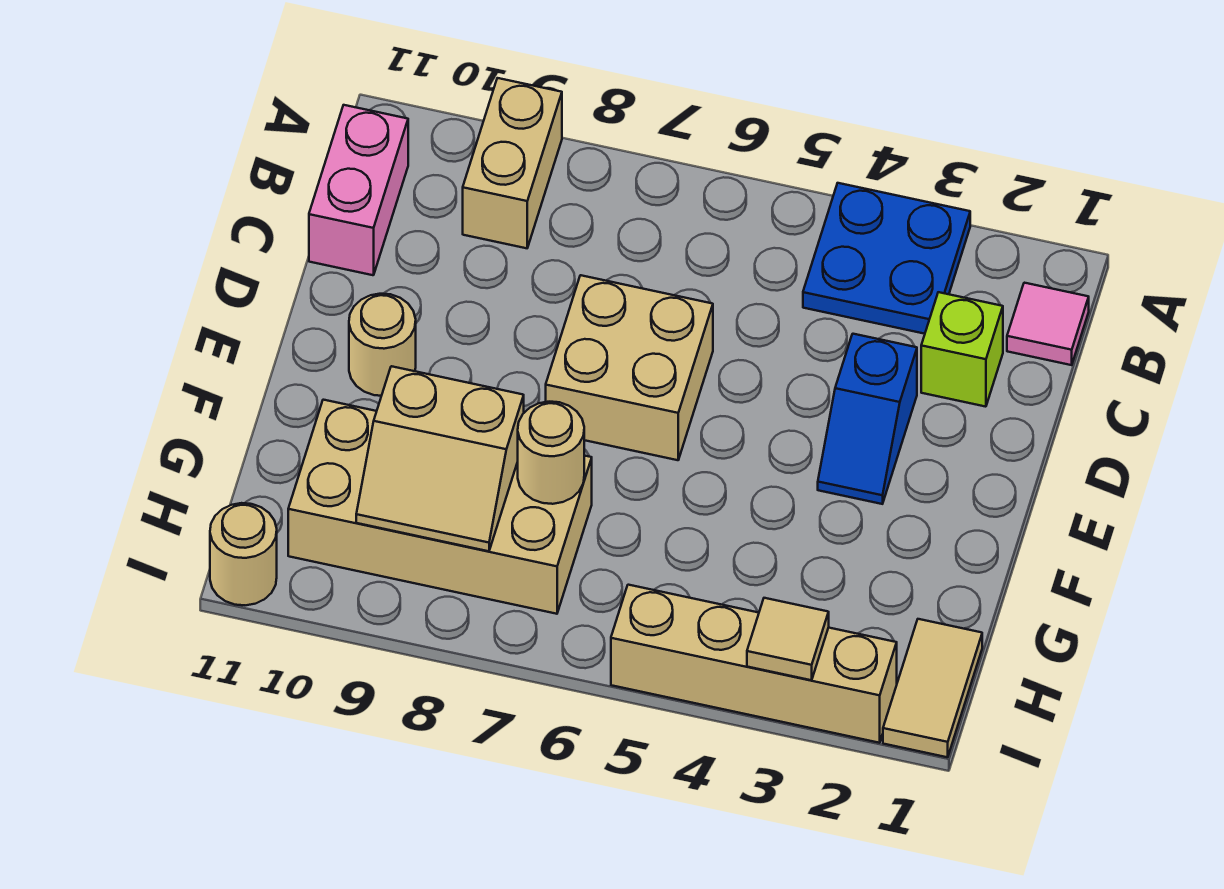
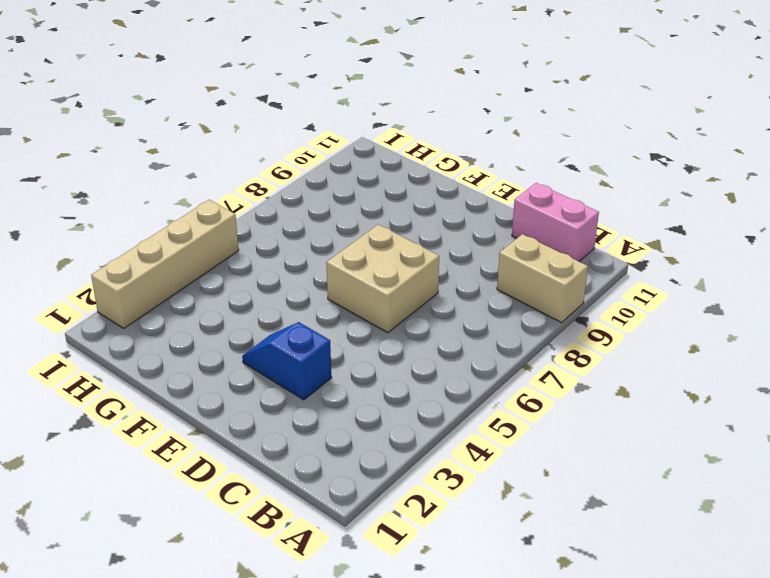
none -> blue plate A3:B4 level 1
none -> pink tile B1 level 1
none -> lime brick C2 level 1

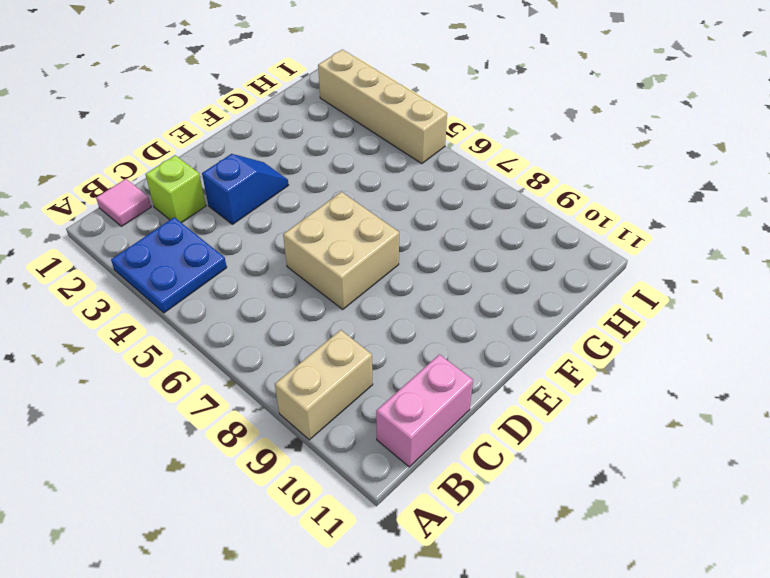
none -> tan round brick E10 level 1
none -> tan brick G7:H10 level 1
none -> tan tile H1:I1 level 1

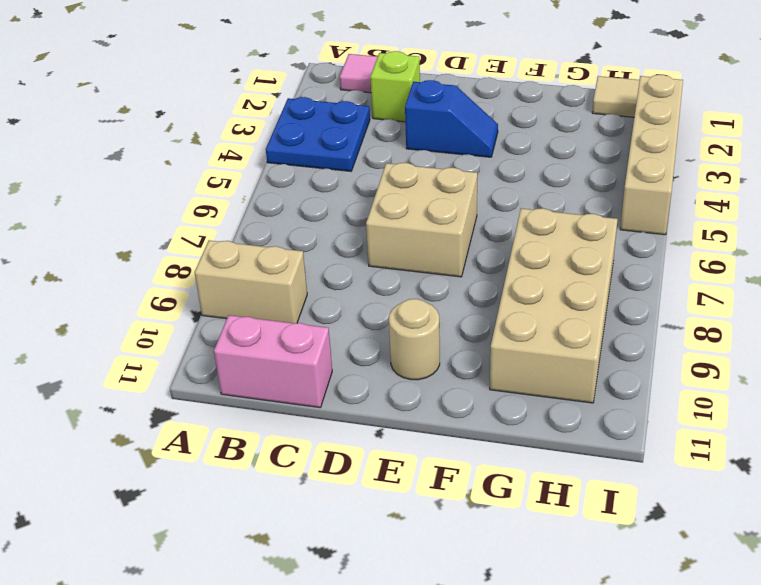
none -> tan round brick I11 level 1
none -> tan round brick G7 level 2
none -> tan slope G8:H9 level 2 top G

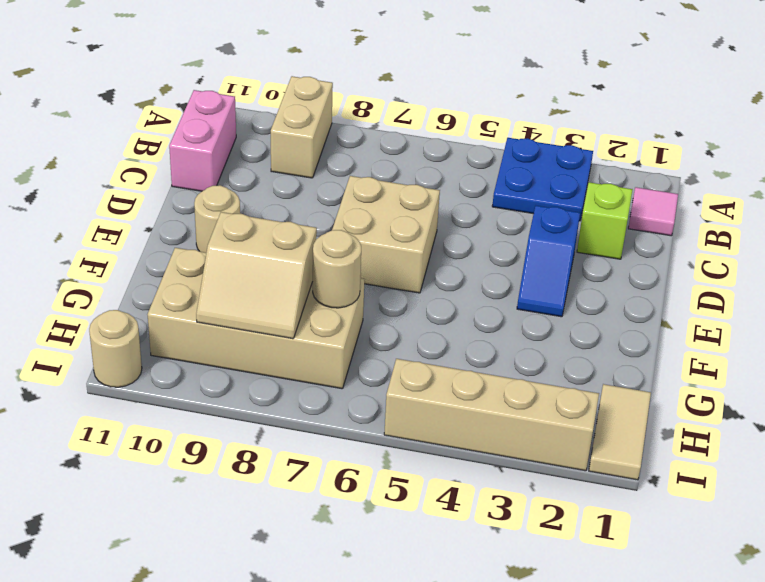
none -> tan tile I3 level 2

